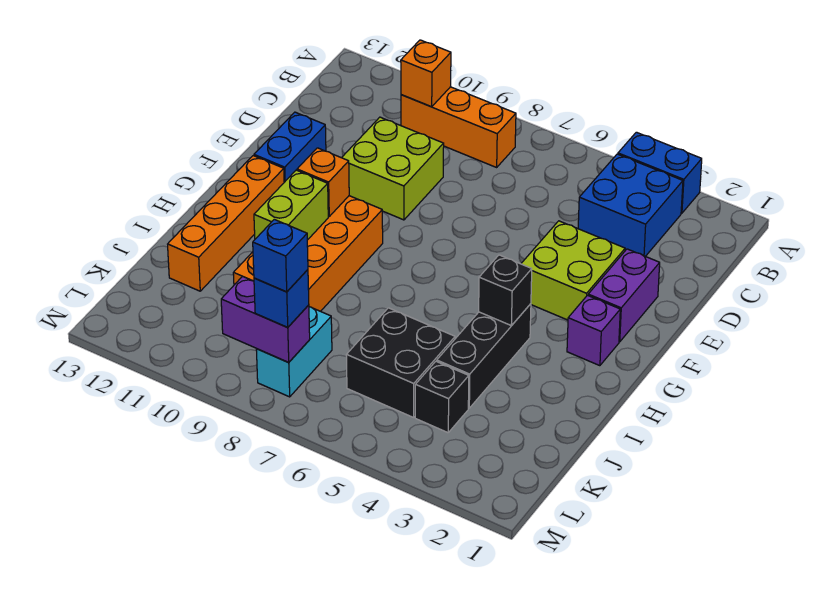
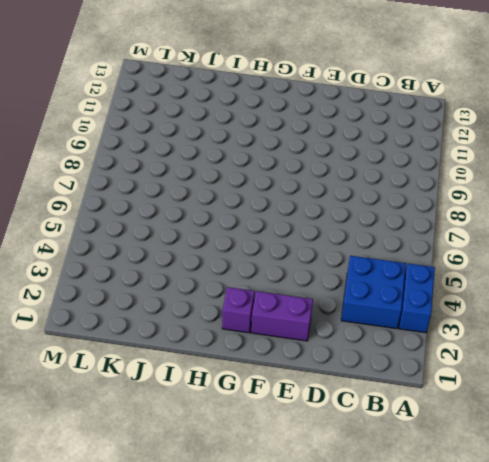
none -> orange brick B8:B10 level 1
none -> lime brick D9:E10 level 1
none -> lime brick E3:F4 level 1

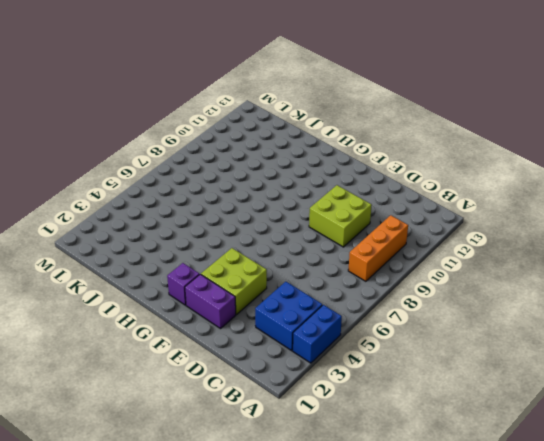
none -> blue brick E12:F12 level 1
none -> orange brick G9:J10 level 1
none -> orange brick G12:J12 level 1

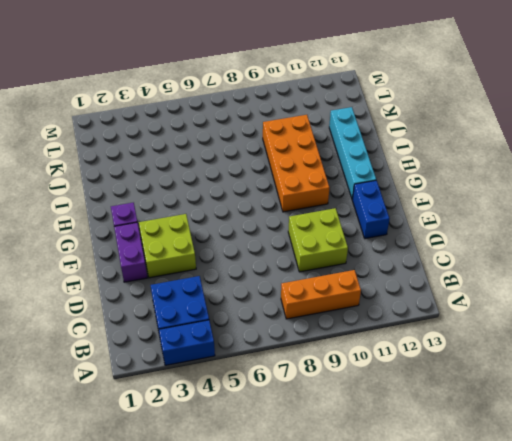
cyan brick G12:J12 level 1 -> orange brick G12:J12 level 1
none -> black brick H4:J4 level 1
none -> black brick J5:K6 level 1
none -> black brick K4 level 1

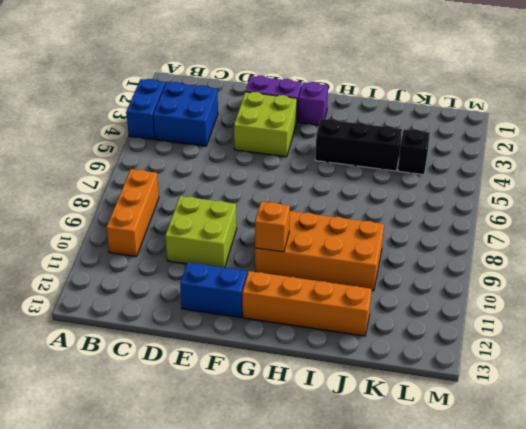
none -> black brick J5:K6 level 1
none -> cyan brick K8:L8 level 1
none -> orange brick B10 level 2

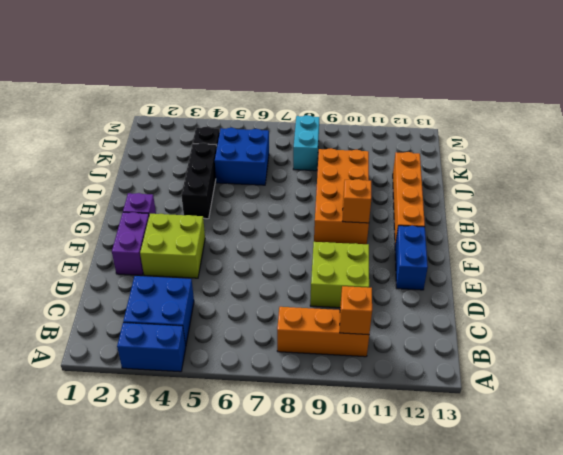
blue brick J5:K6 level 1 -> black brick J5:K6 level 1
none -> black brick H4 level 2
none -> lime brick H10:I10 level 2
none -> purple brick L8:L9 level 2

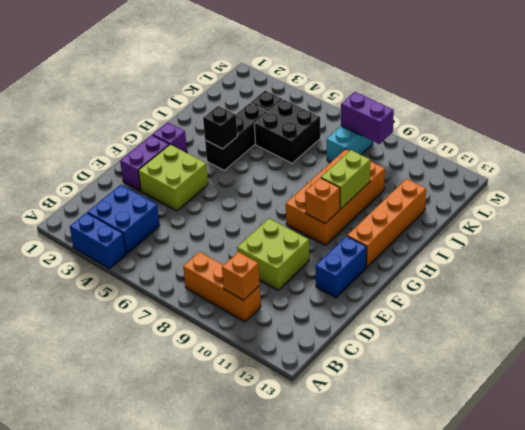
none -> blue brick L8 level 3
none -> blue brick L8 level 4

